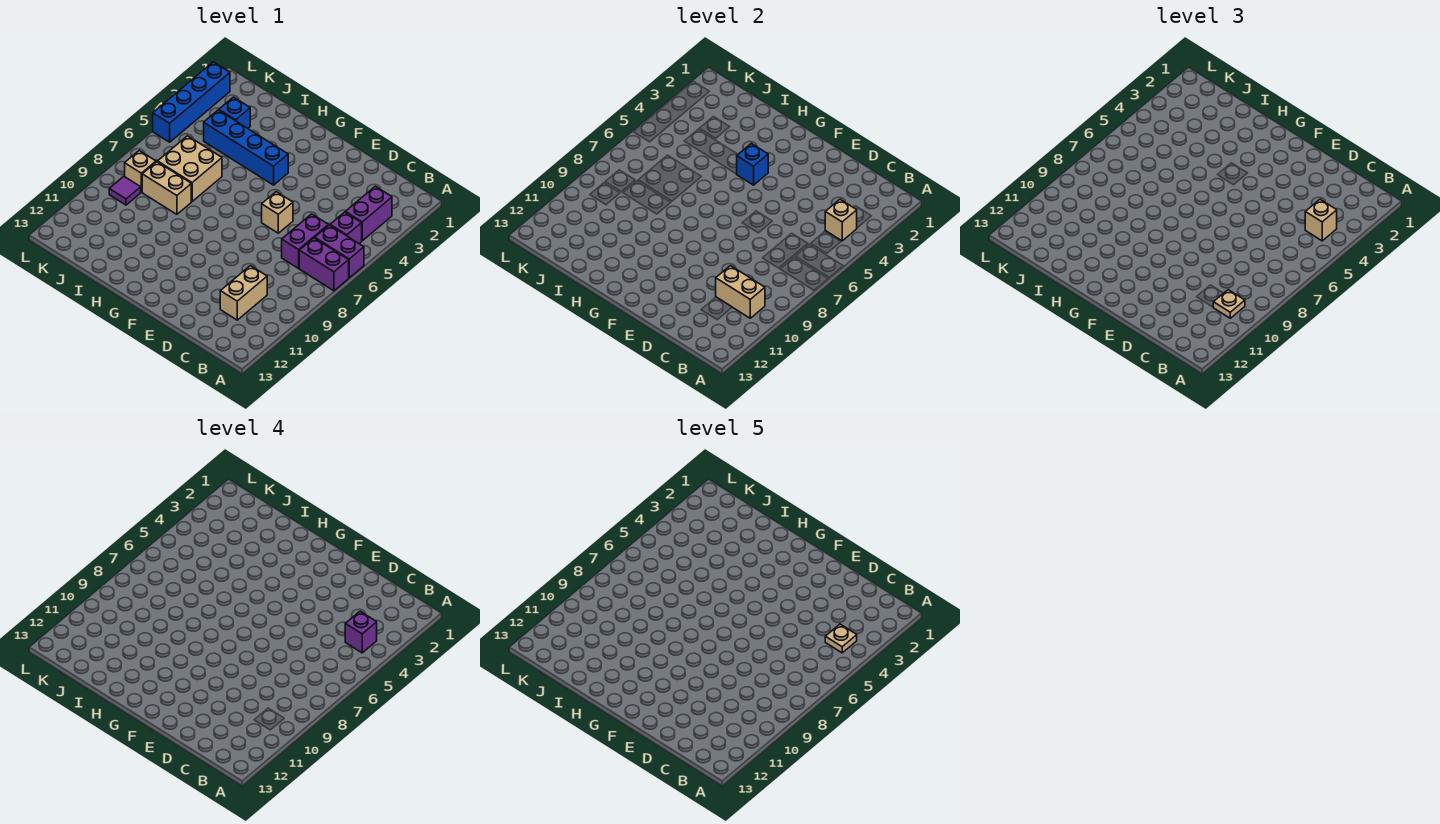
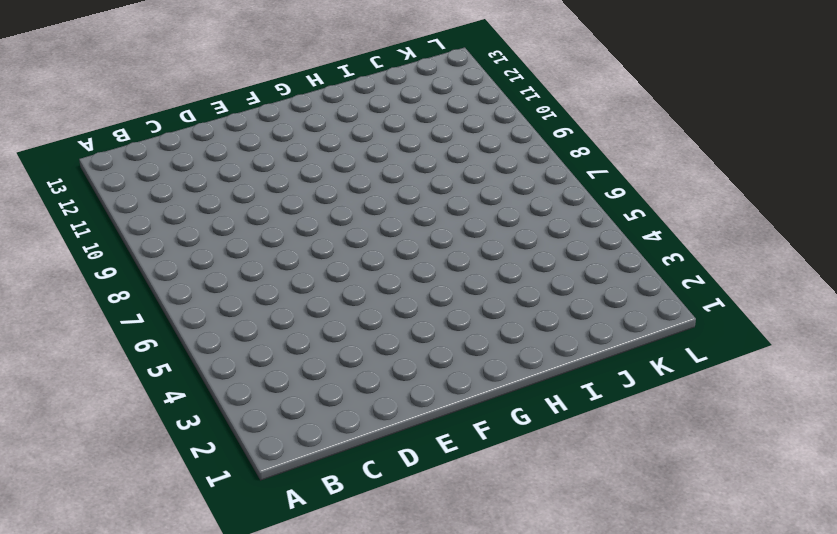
none -> purple brick A6:B6 level 1
none -> purple brick A7:B7 level 1
none -> purple brick B3:B4 level 1

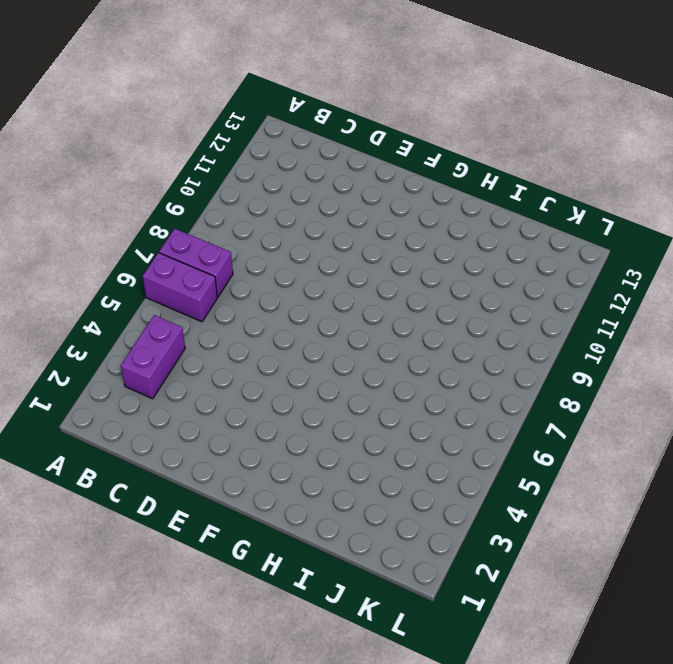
none -> purple brick B5 level 1
none -> purple brick C6:C7 level 1
none -> tan brick C10:C11 level 1

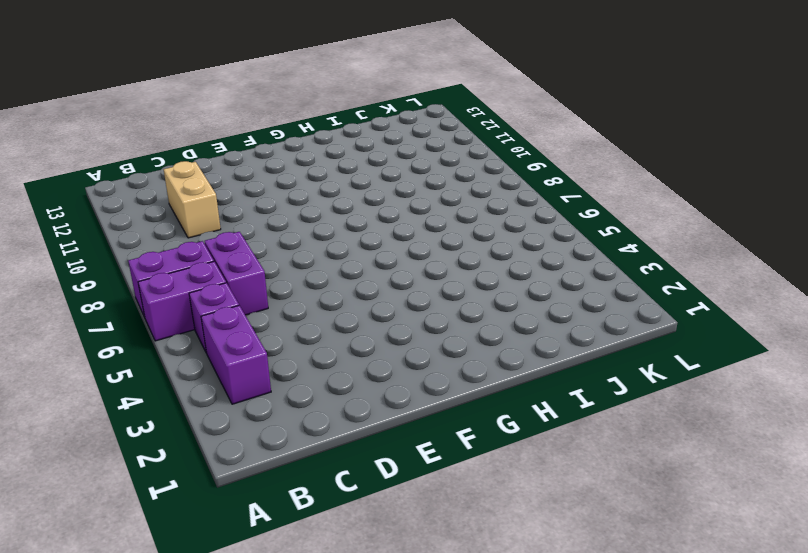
none -> tan brick E6 level 1
none -> blue brick G4:J4 level 1
none -> tan brick I6:J7 level 1

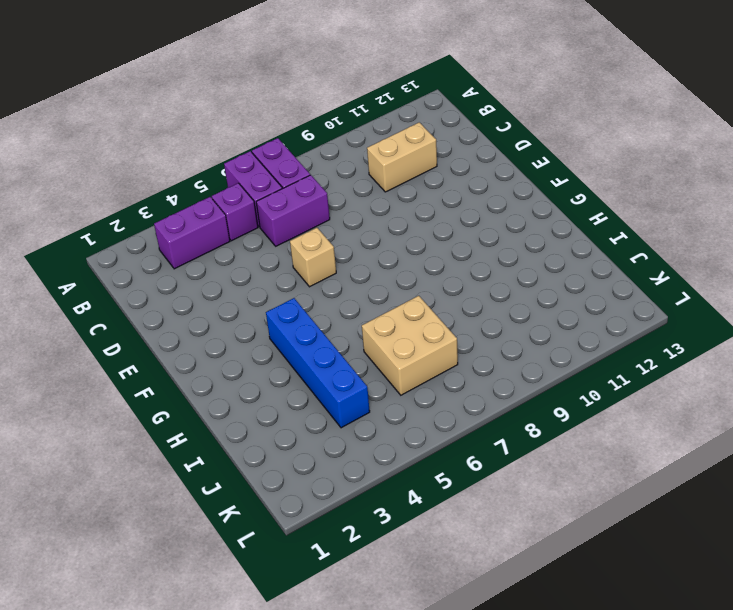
none -> tan brick I8:J8 level 1
none -> blue brick J3 level 1
none -> tan brick K8 level 1

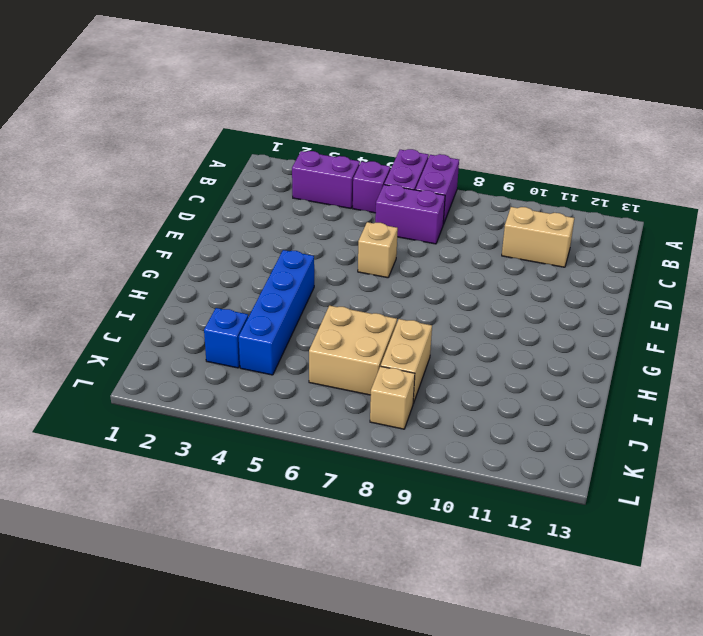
none -> purple tile K9 level 1
none -> blue brick L2:L5 level 1
none -> tan brick B4 level 2

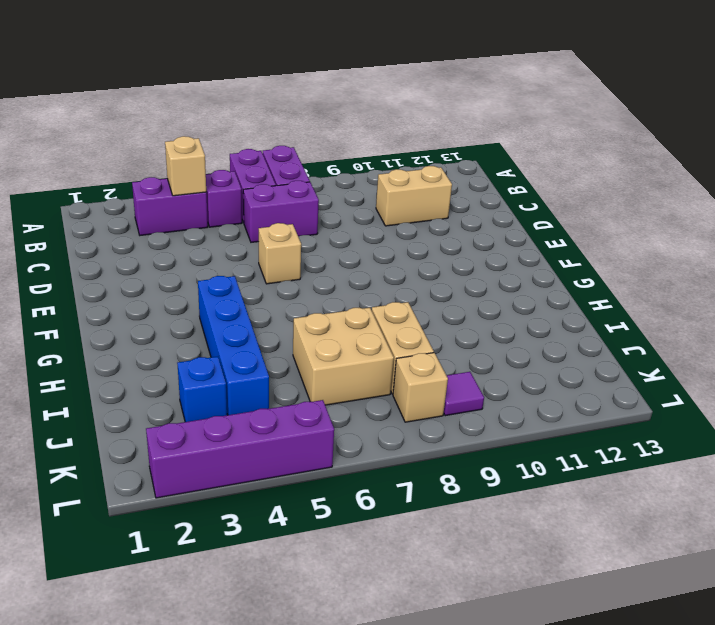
purple brick L2:L5 level 1 -> blue brick L2:L5 level 1
none -> tan brick B10:C10 level 2
none -> blue brick G4 level 2
none -> tan brick B4 level 3

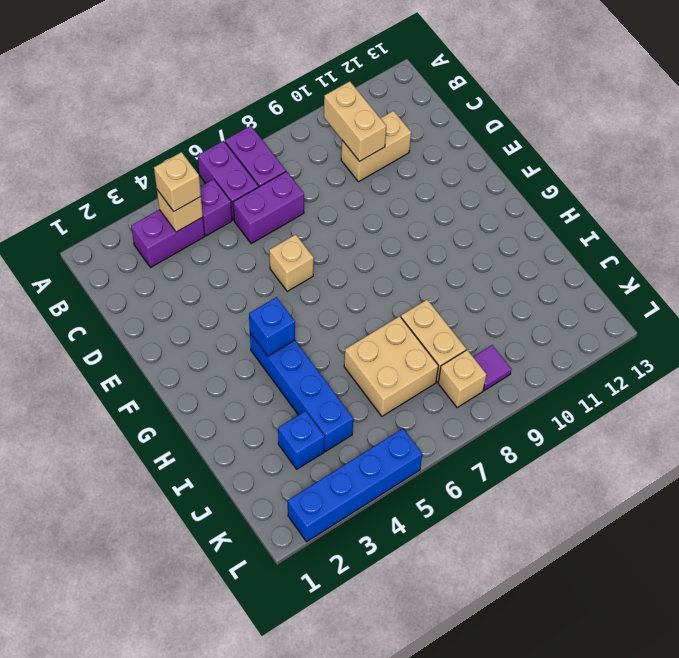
none -> tan plate B10 level 3
none -> purple brick B4 level 4
none -> tan plate B4 level 5

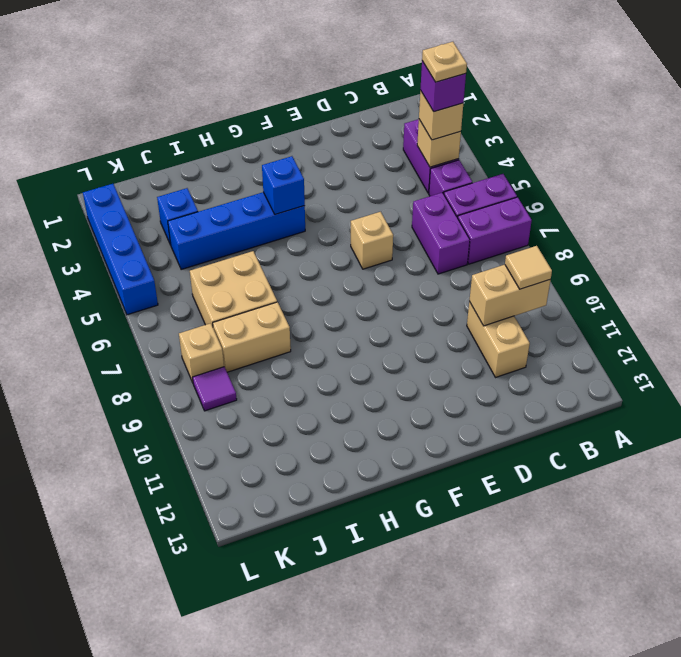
tan tile B10 level 3 -> tan plate B10 level 3

